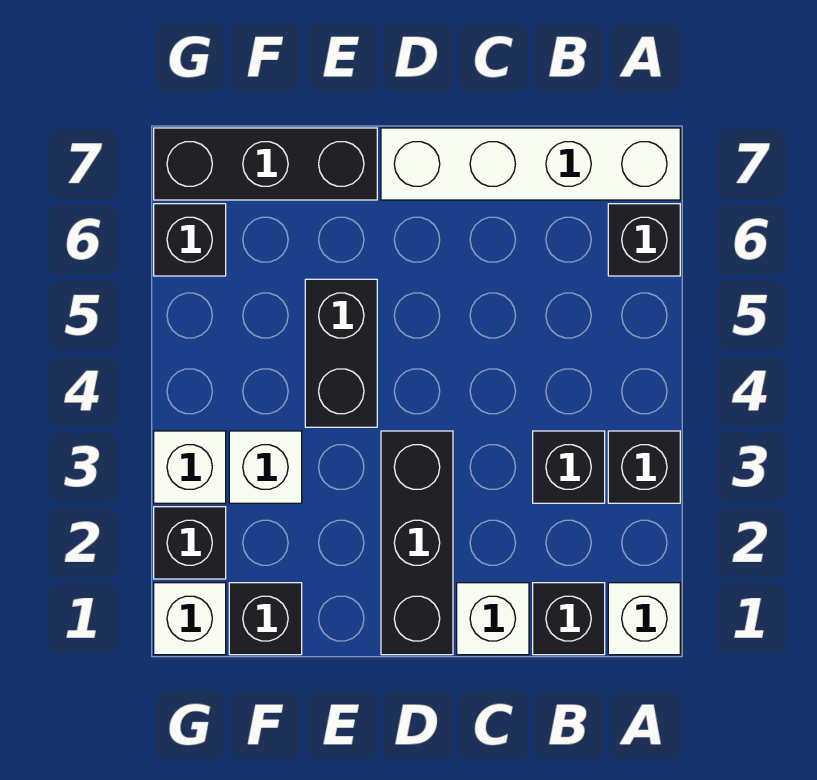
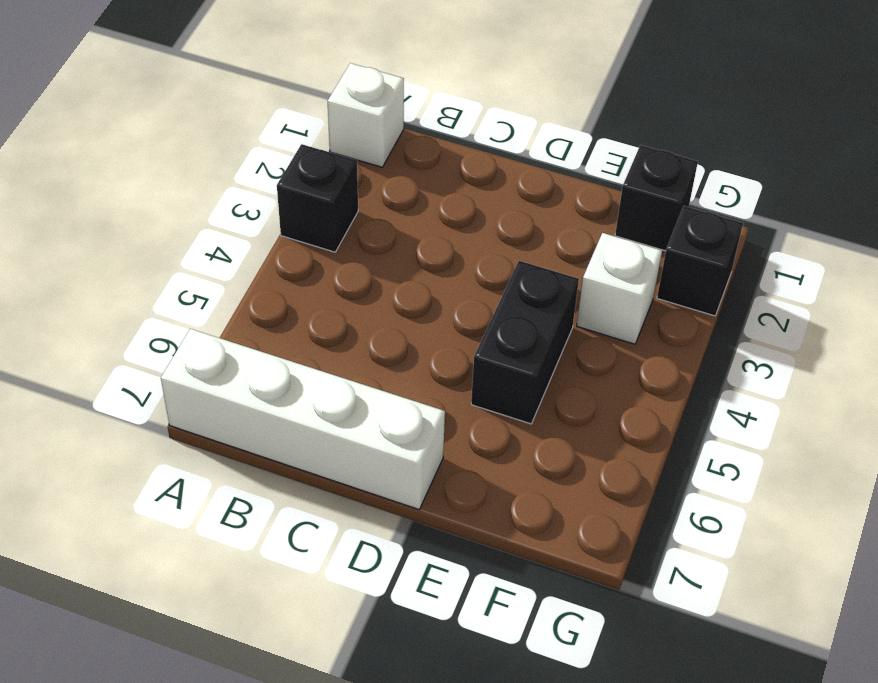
none -> black brick A6 level 1
none -> black brick B1 level 1
none -> black brick B3 level 1

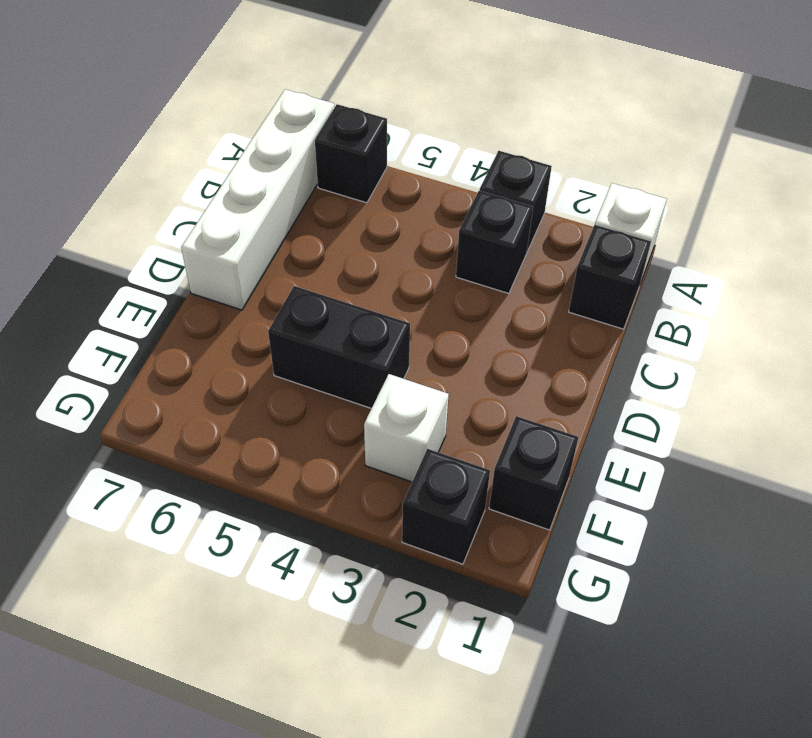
none -> white brick C1 level 1
none -> black brick D1:D3 level 1
none -> black brick E7:G7 level 1

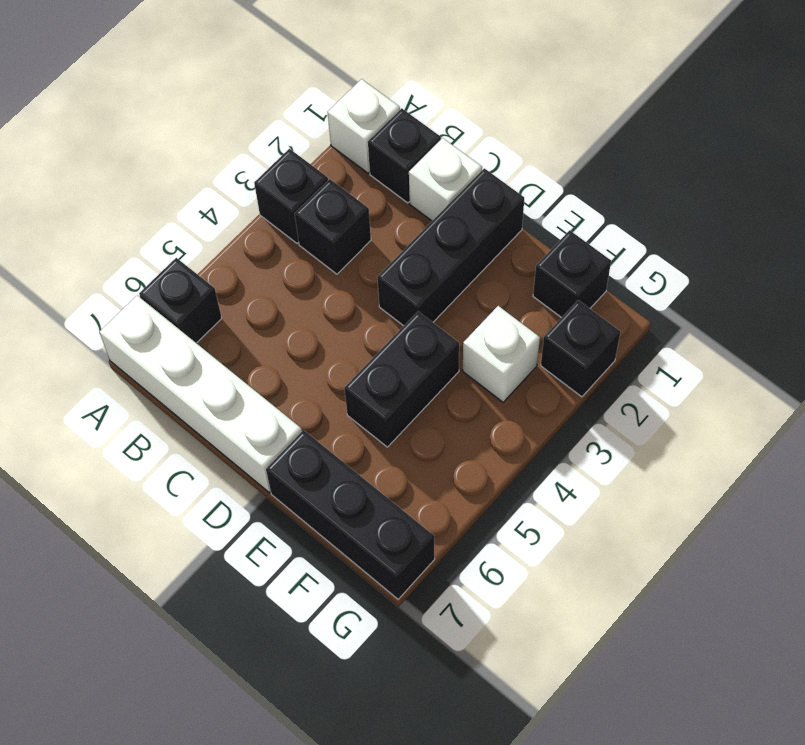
none -> white brick G1 level 1
none -> white brick G3 level 1
none -> black brick G6 level 1

